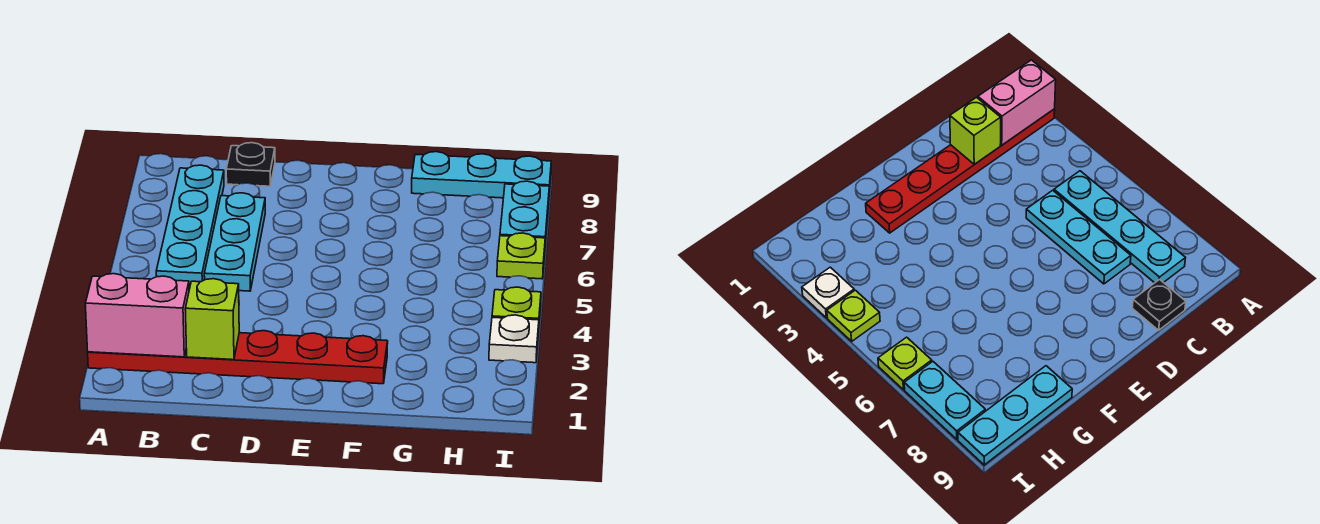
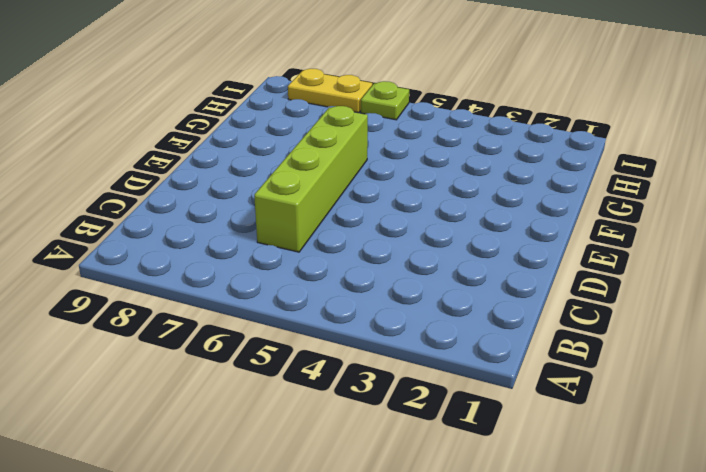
lime brick C6:F6 level 1 -> cyan plate C5:C7 level 1
yellow plate I7:I8 level 1 -> cyan plate I7:I8 level 1
none -> red plate A2:F2 level 1
none -> cyan plate B5:B8 level 1

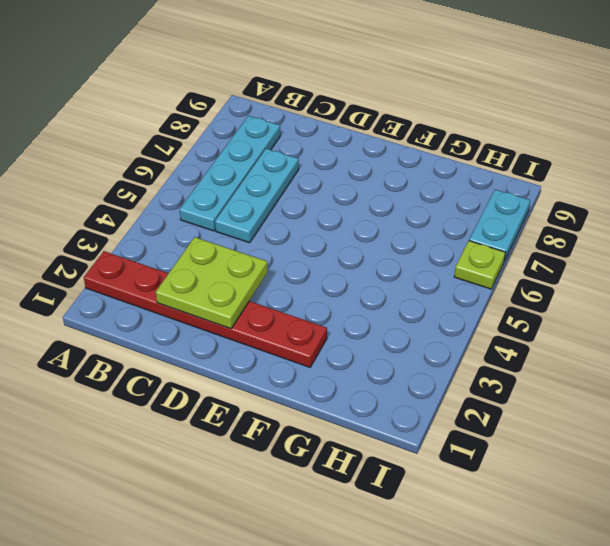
lime plate C2:D3 level 2 -> lime brick C2 level 2
none -> black plate C9 level 1
none -> cyan plate G9:I9 level 1

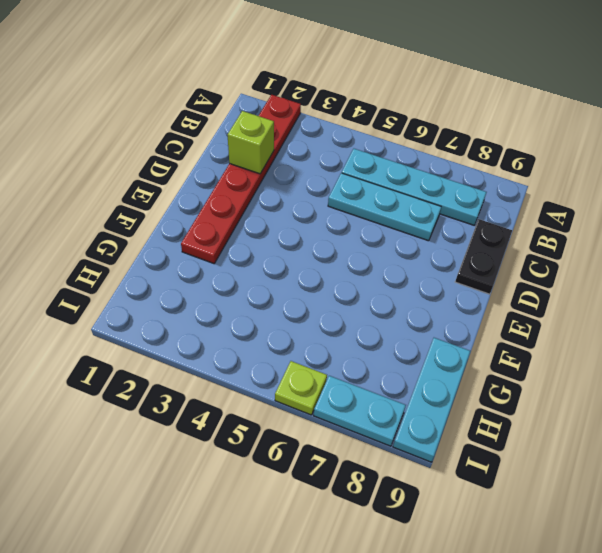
black plate C9:D9 level 1 -> black plate C9 level 1
none -> white plate I3 level 1
none -> lime plate I4 level 1

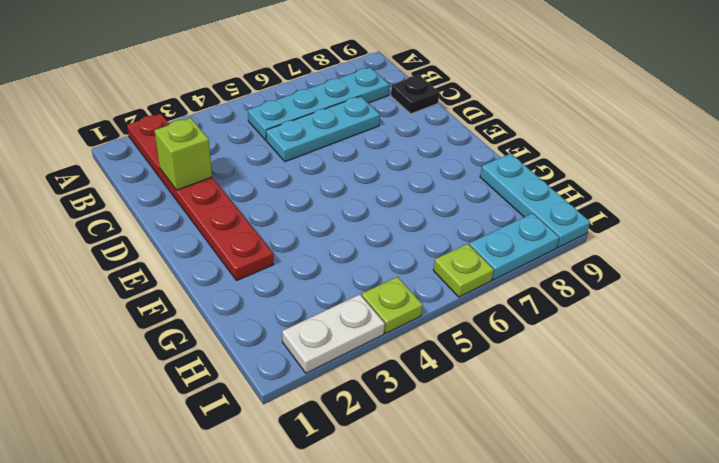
white plate I2:I3 level 1 -> white plate I3 level 1
none -> pink brick A2:B2 level 2

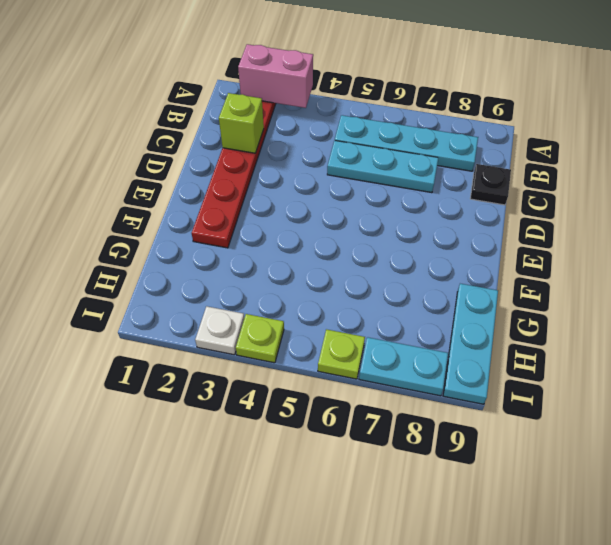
pink brick A2:A3 level 2 -> pink brick A2:B2 level 2

